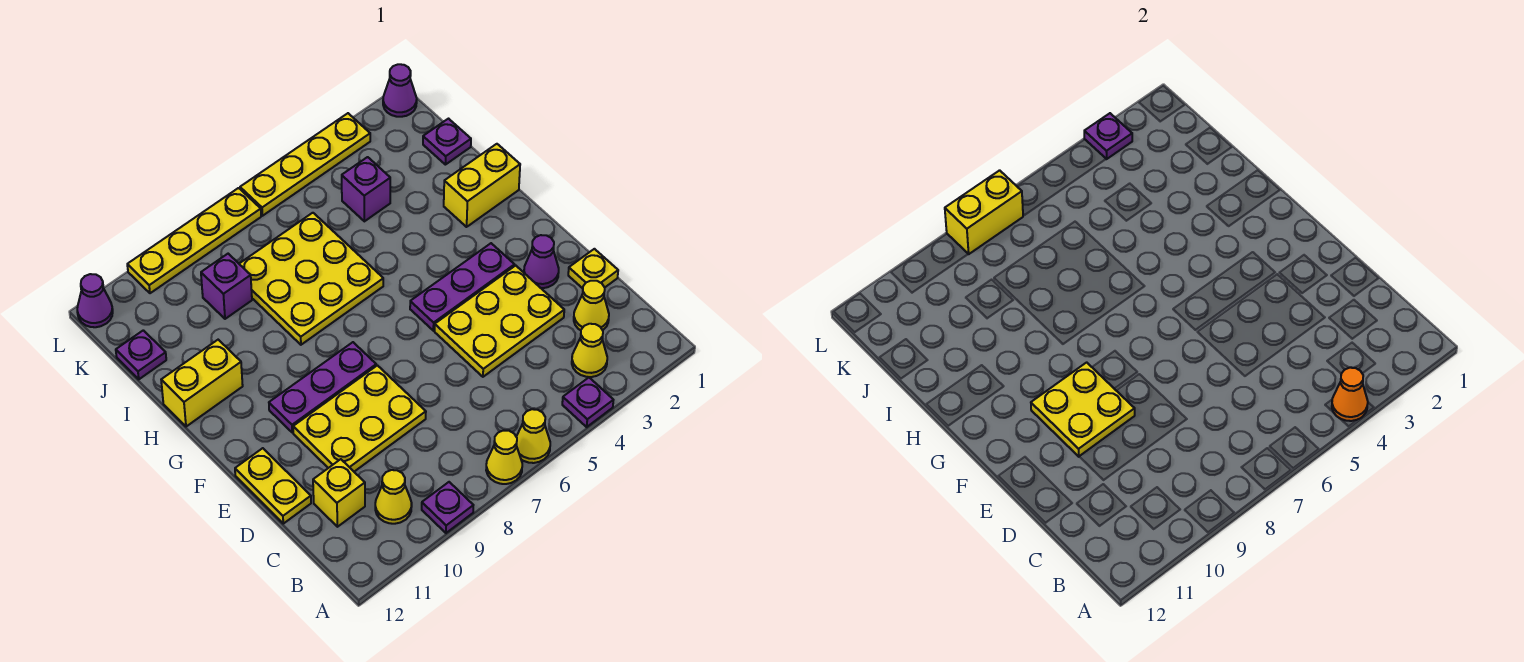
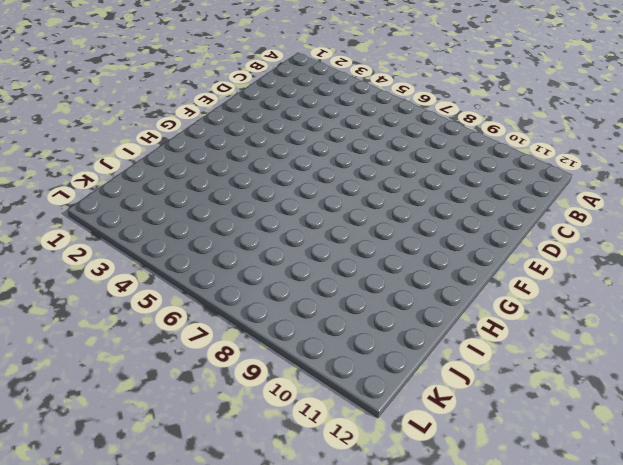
none -> purple plate A4 level 1
none -> yellow cone A6 level 1
none -> yellow cone A7 level 1
none -> purple plate A9 level 1

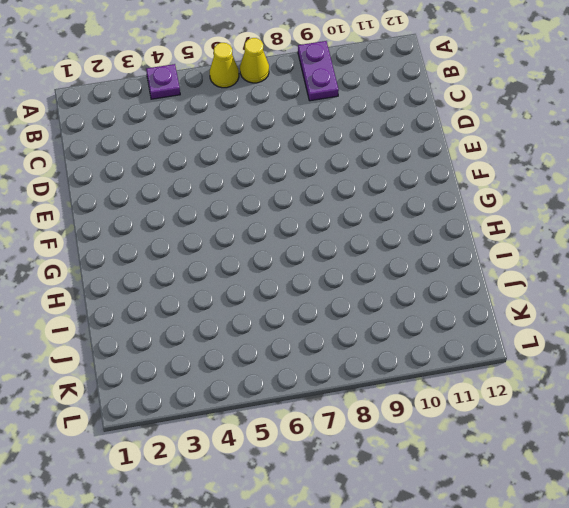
purple plate A9:B9 level 1 -> purple plate A9 level 1
none -> yellow cone B3 level 1
none -> yellow cone B10 level 1
none -> yellow cone C2 level 1
none -> yellow brick C11 level 1

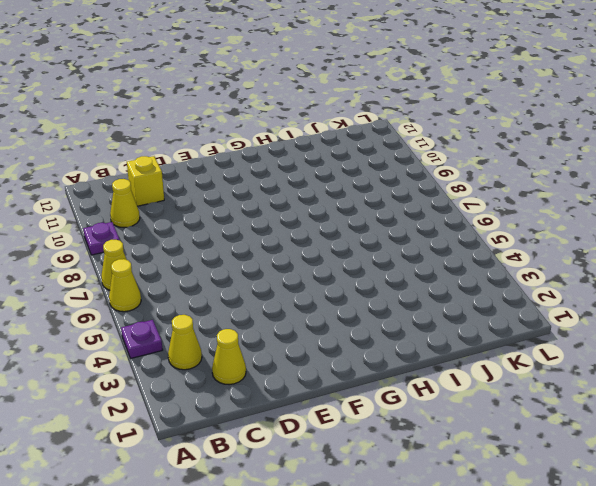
none -> yellow plate D1 level 1
none -> yellow plate D3:E5 level 1
none -> yellow plate D8:E10 level 1
none -> yellow plate D12:E12 level 1

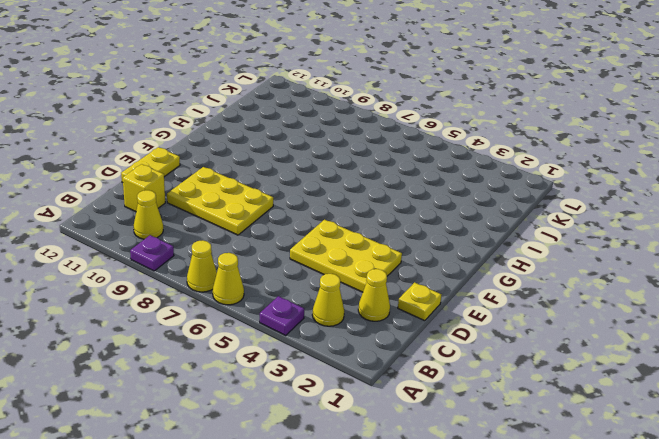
none -> purple cone E2 level 1
none -> purple plate F3:F5 level 1
none -> purple plate F8:F10 level 1
none -> yellow brick H1:H2 level 1

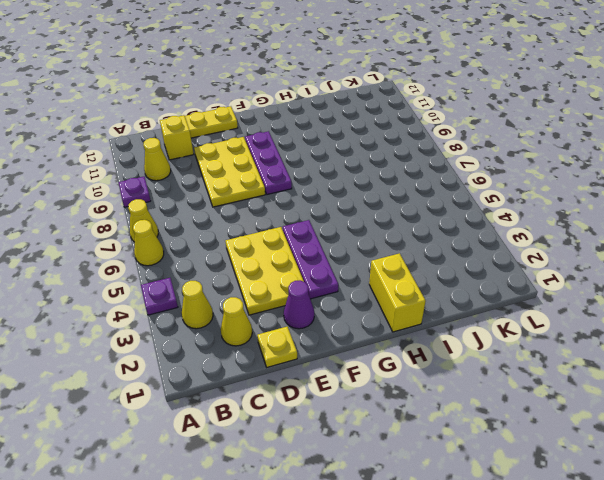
none -> yellow plate H6:J8 level 1
none -> yellow brick H11:H12 level 1
none -> purple plate J1 level 1
none -> purple brick J4 level 1

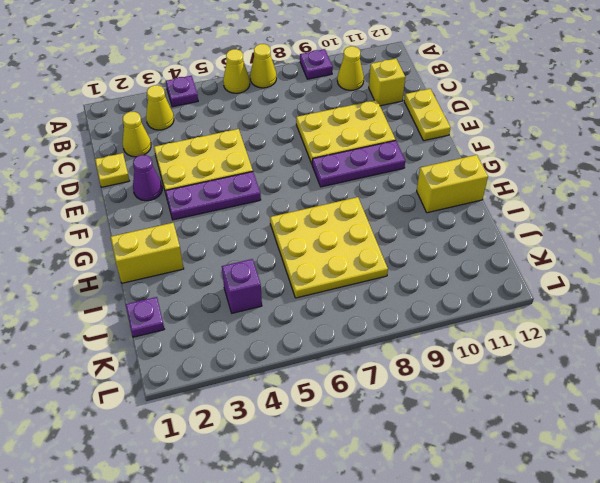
none -> purple brick J9 level 1
none -> purple plate J12 level 1
none -> purple cone L1 level 1
none -> yellow plate L3:L6 level 1

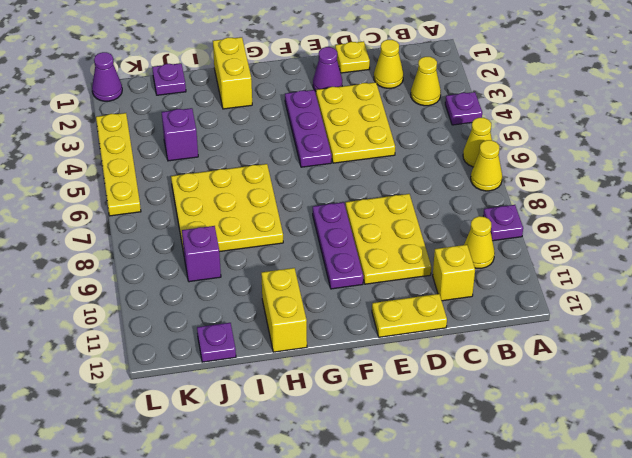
none -> yellow plate L7:L10 level 1
none -> purple cone L12 level 1
none -> orange cone A4 level 2
none -> yellow plate E9:F10 level 2

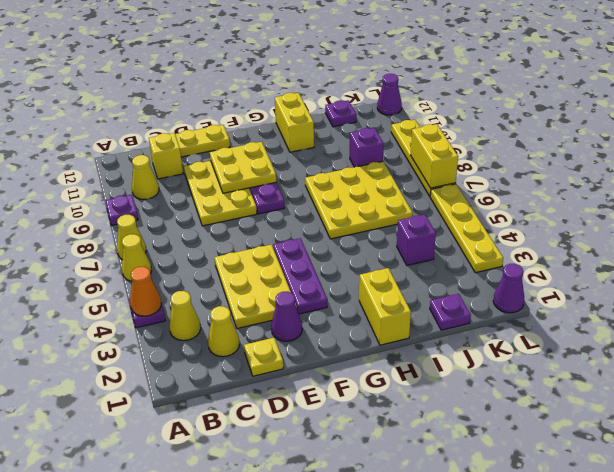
none -> purple plate L3 level 2

